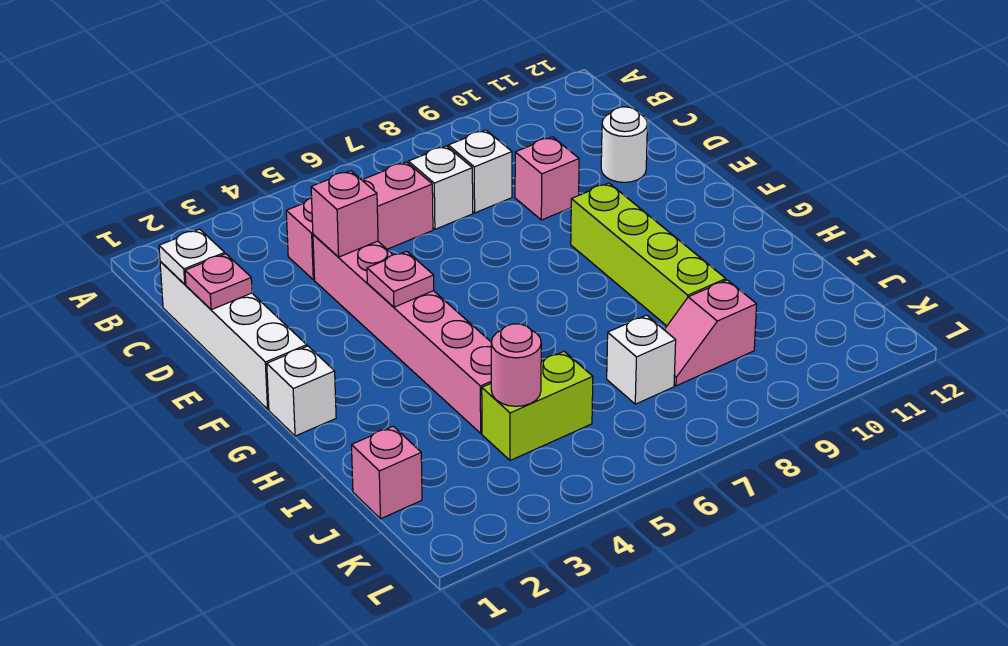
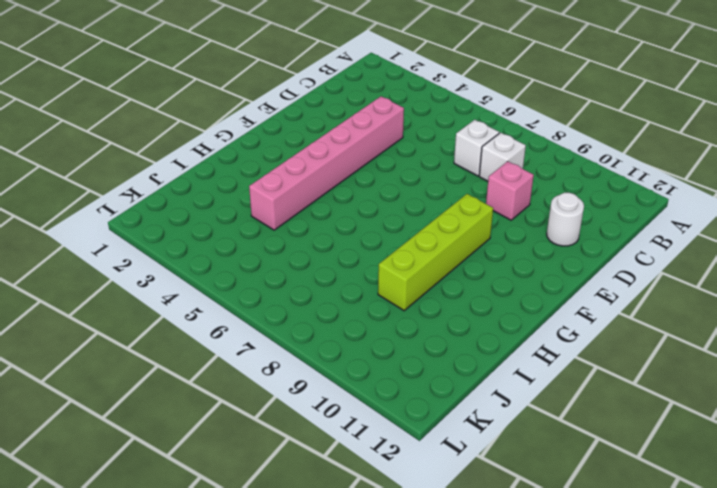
none -> white brick C1:F1 level 1
none -> pink brick C4:C6 level 1
none -> white brick G1 level 1

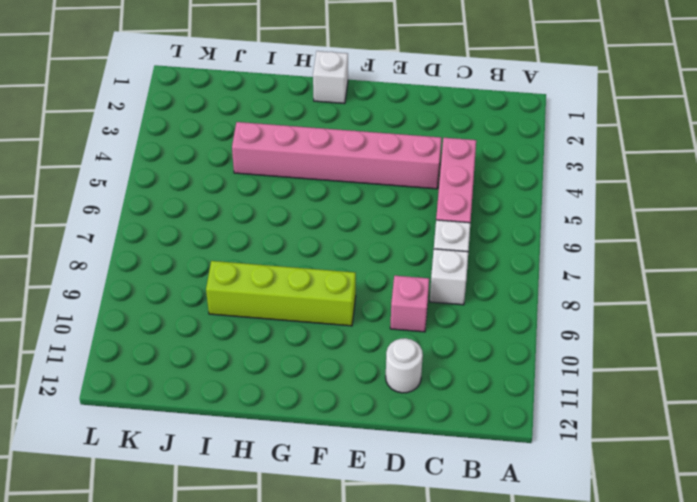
none -> white brick C1:F1 level 1
none -> pink brick J1 level 1
none -> lime brick J4:J5 level 1

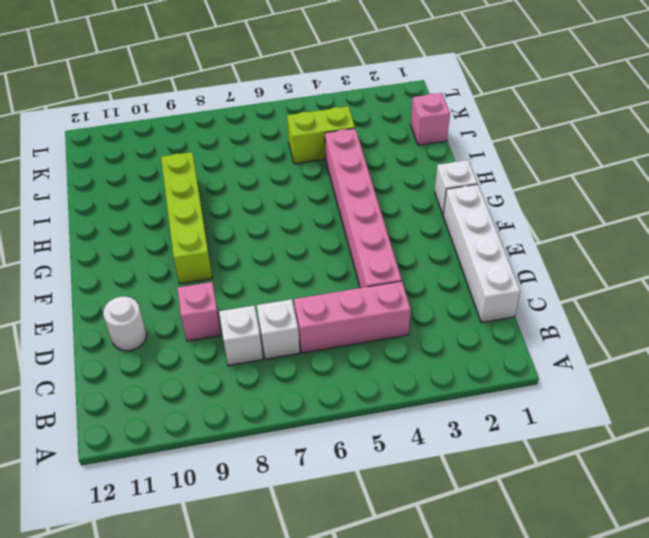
none -> white brick J7 level 1
none -> pink slope J8:J9 level 1 top 9
none -> white plate C1 level 2

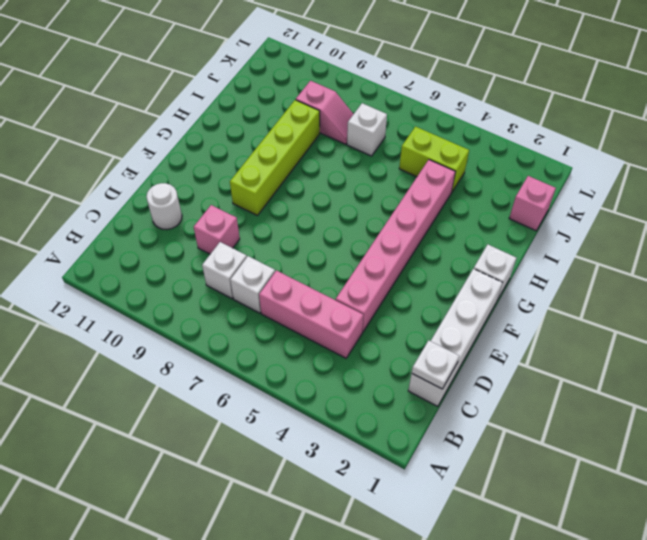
none -> pink plate D1 level 2
none -> pink brick D4 level 2
none -> pink plate F4 level 2

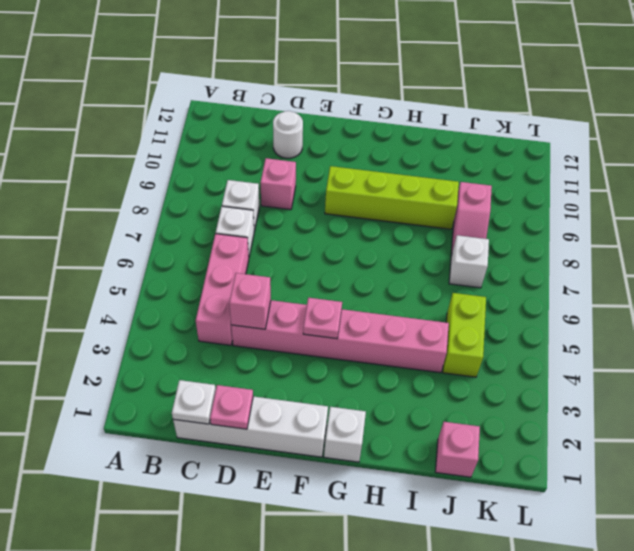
none -> pink round brick J4 level 2

